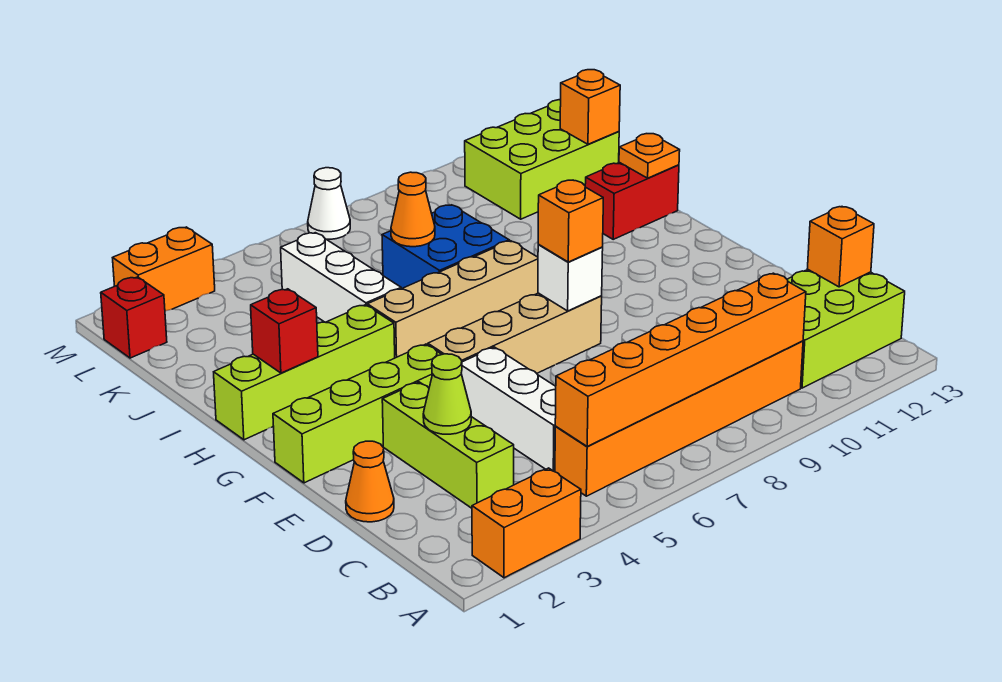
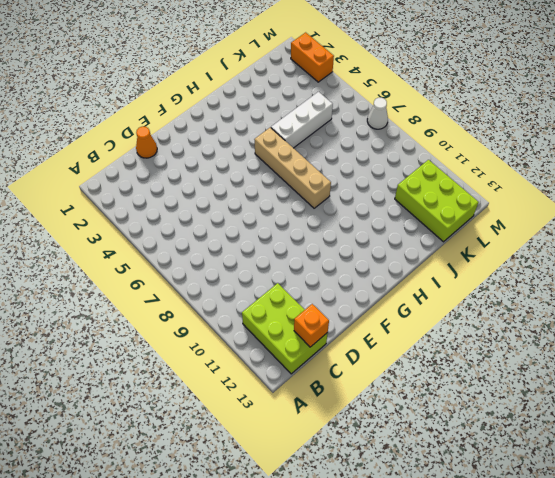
none -> orange brick A2:A3 level 1
none -> orange brick B5:B10 level 1
none -> lime brick C3:E3 level 1

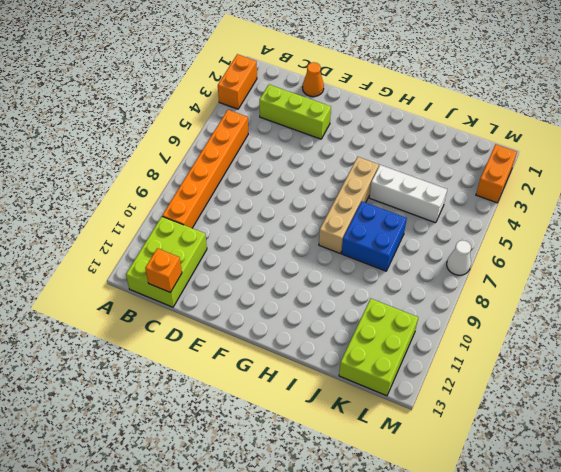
none -> white brick C5:E5 level 1
none -> lime brick F1:F4 level 1
none -> tan brick F5:F8 level 1

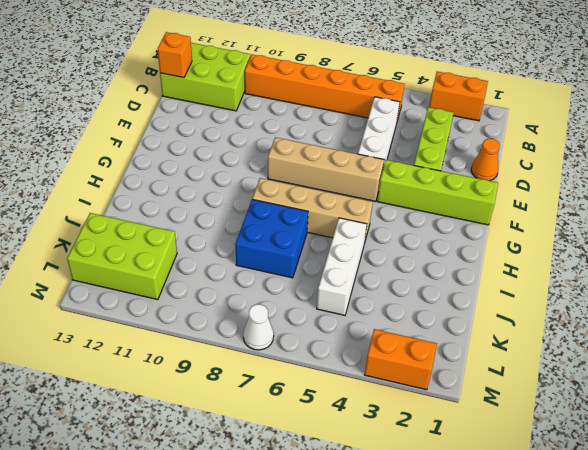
none -> lime brick H1:H4 level 1
none -> red brick I12:I13 level 1
none -> red brick L1 level 1

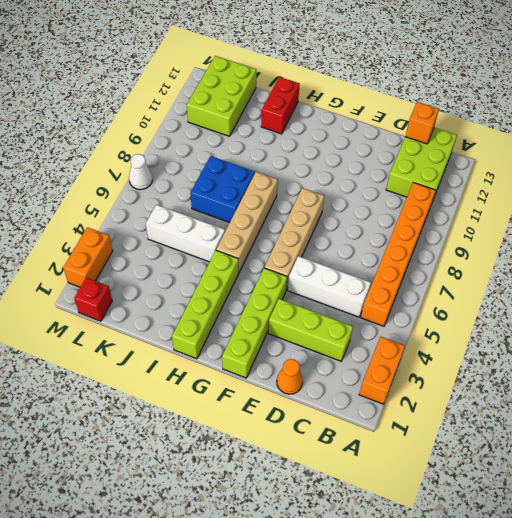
none -> orange brick B5:B10 level 2
none -> lime cone D3 level 2
none -> white brick F8 level 2

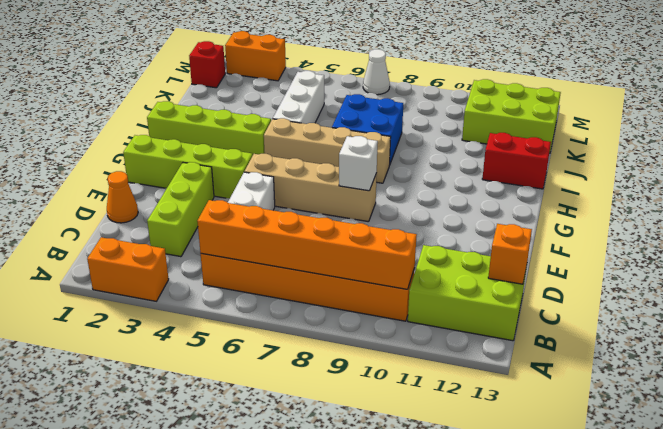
none -> lime cone D3 level 2
none -> red brick H2 level 2
none -> orange plate I13 level 2

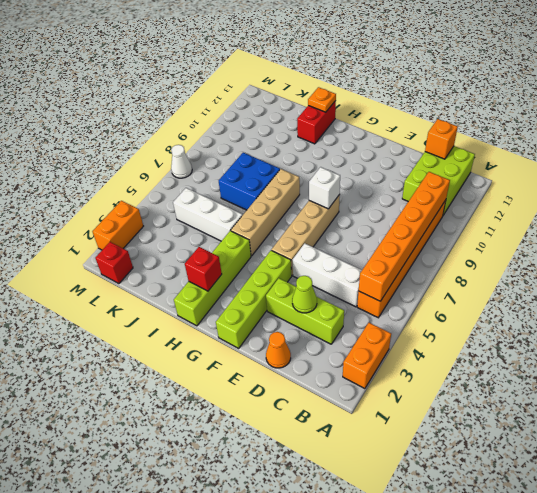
none -> lime brick K11:L13 level 1
none -> orange cone J7 level 2
none -> orange brick K13 level 2

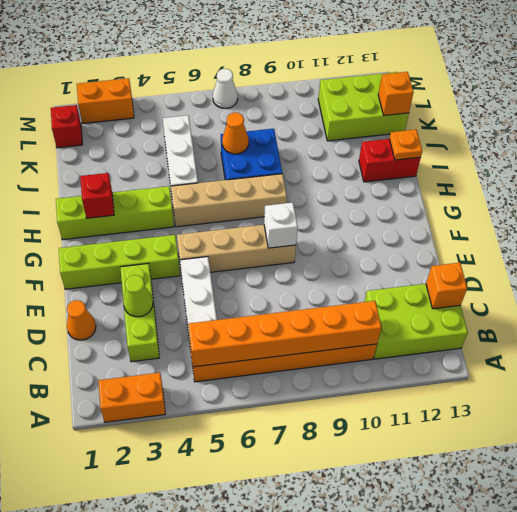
none -> orange brick F8 level 3

